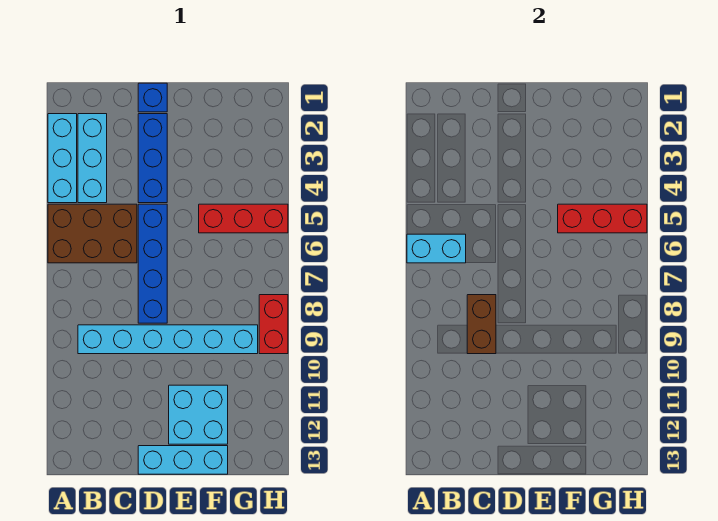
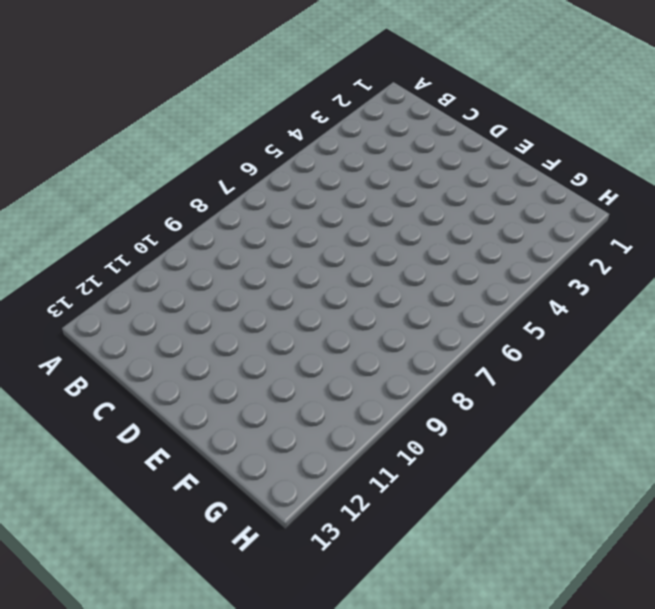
none -> cyan brick A2:A4 level 1
none -> brown brick A5:C6 level 1
none -> cyan brick B2:B4 level 1

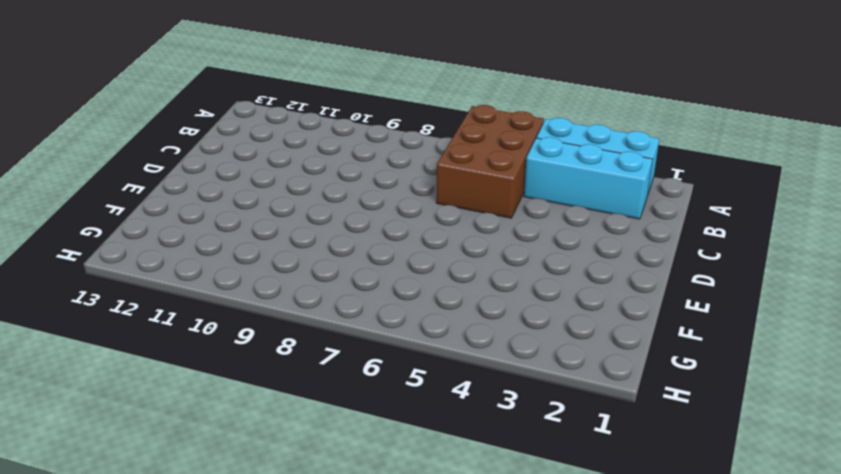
none -> cyan brick B9:G9 level 1
none -> blue brick D1 level 1
none -> blue brick D2:D4 level 1

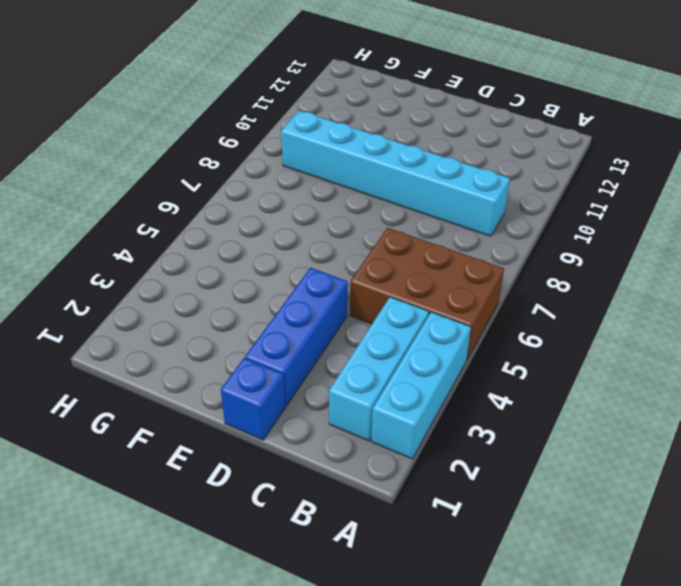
none -> blue brick D5:D8 level 1
none -> cyan brick D13:F13 level 1
none -> cyan brick E11:F12 level 1

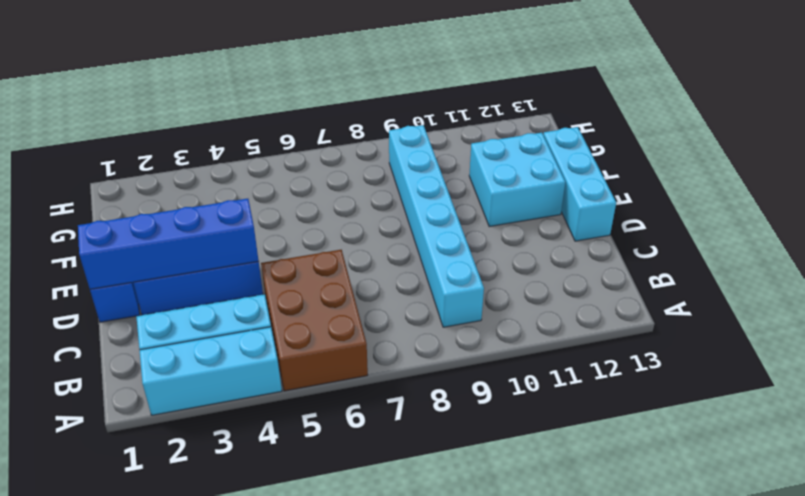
blue brick D1:D4 level 2 -> blue brick D5:D8 level 1
none -> red brick F5:H5 level 1
none -> red brick H8:H9 level 1
none -> cyan brick A6:B6 level 2

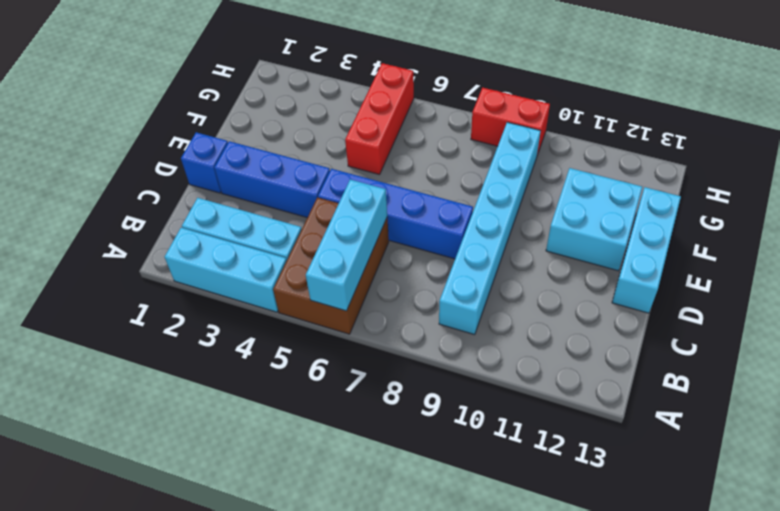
cyan brick A6:C6 level 2 -> cyan brick A6:B6 level 2
none -> brown brick C8:C9 level 2
none -> red brick F5:H5 level 2

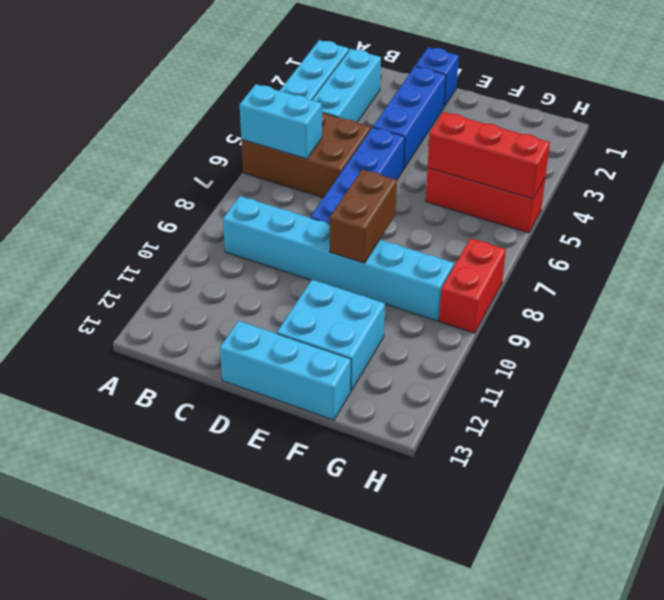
brown brick E8:E9 level 2 -> brown brick C8:C9 level 2

